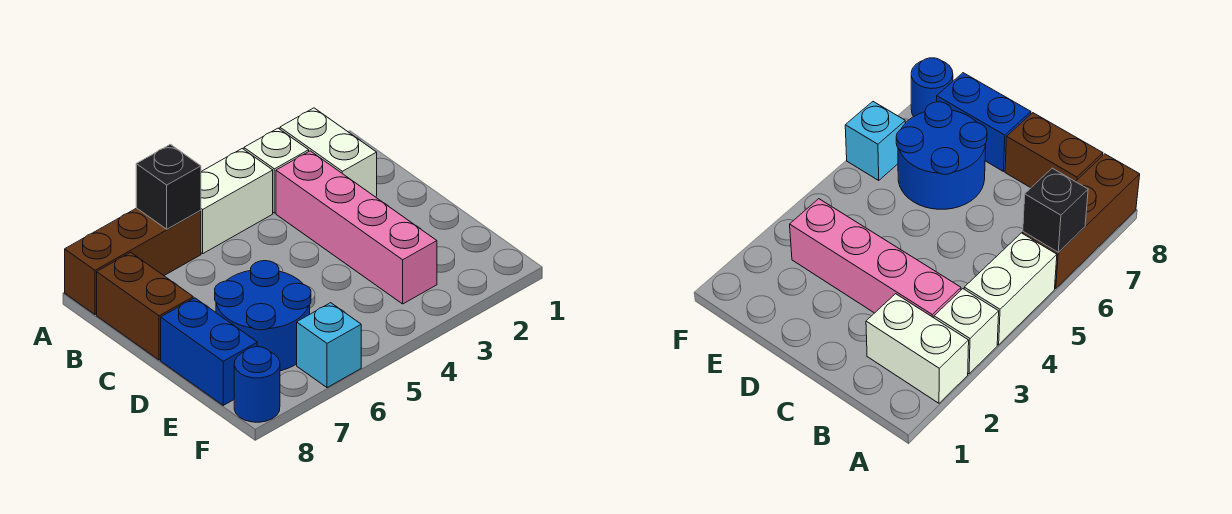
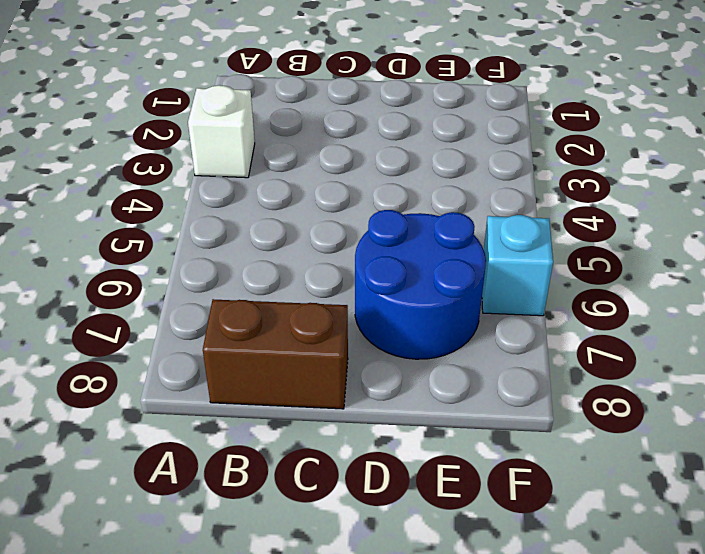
none -> white brick A2:B2 level 1
none -> white brick A4:A5 level 1

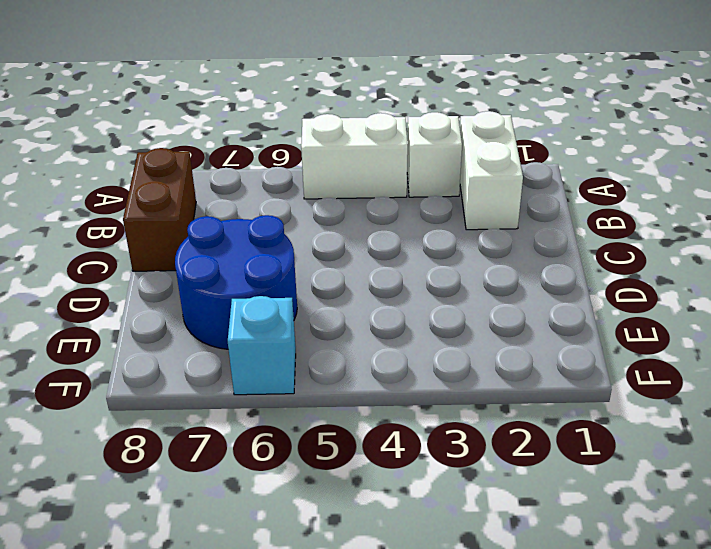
none -> brown brick A6:A8 level 1
none -> pink brick B3:E3 level 1

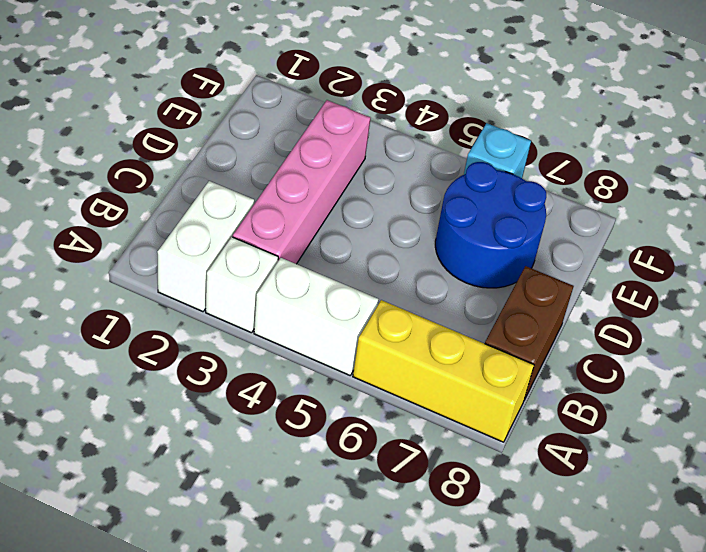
yellow brick A6:A8 level 1 -> brown brick A6:A8 level 1
none -> blue brick D8:E8 level 1
none -> blue round brick F8 level 1

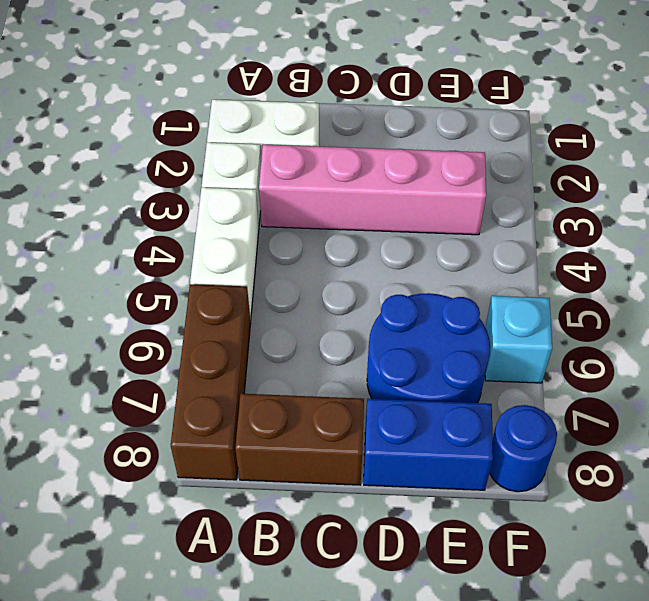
none -> black brick A6 level 2

